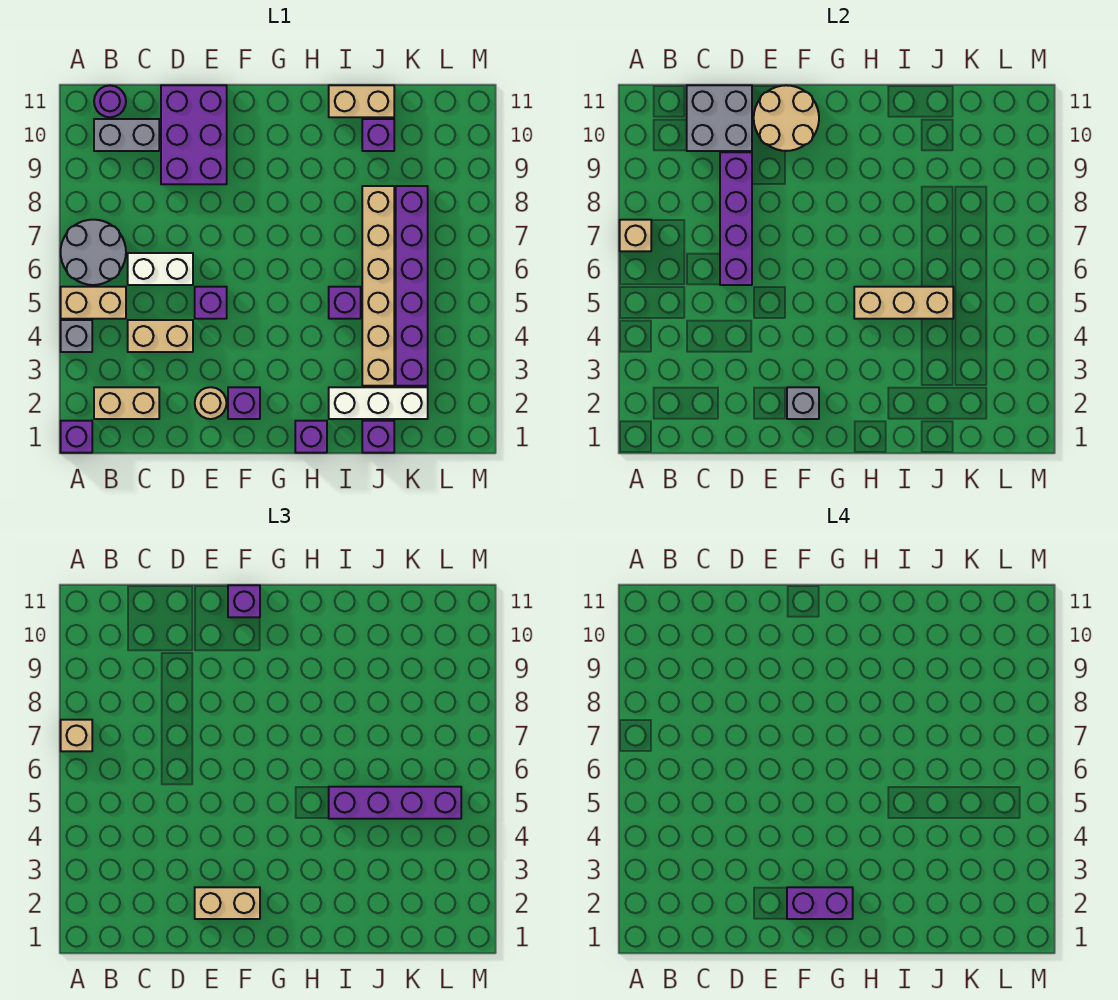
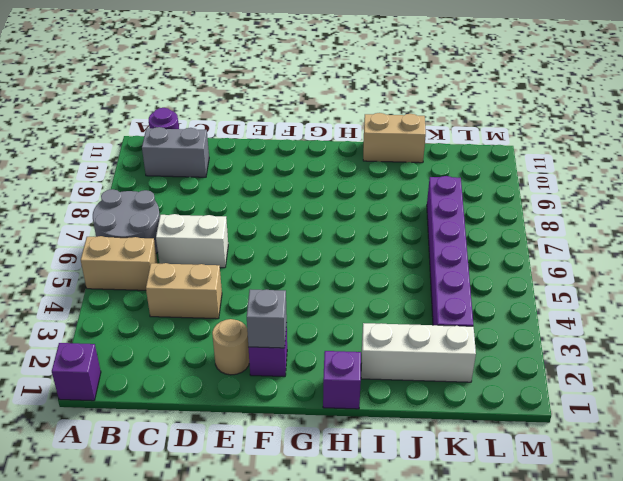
none -> grey brick A4 level 1
none -> tan brick B2:C2 level 1
none -> purple brick D9:E11 level 1
none -> purple brick E5 level 1

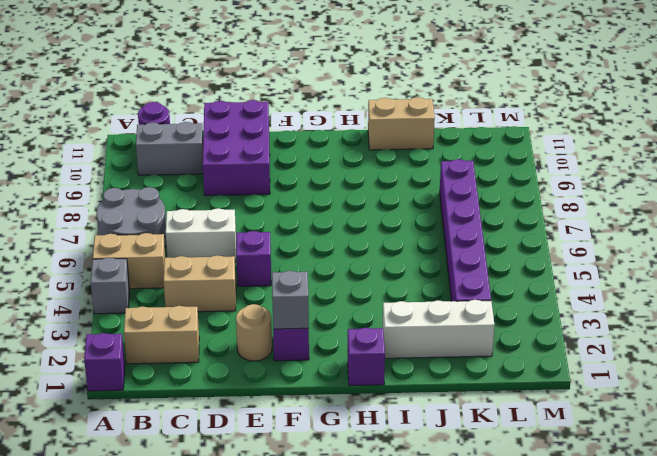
none -> purple brick I5 level 1
none -> purple brick J1 level 1
none -> tan brick J3:J8 level 1
none -> purple brick J10 level 1

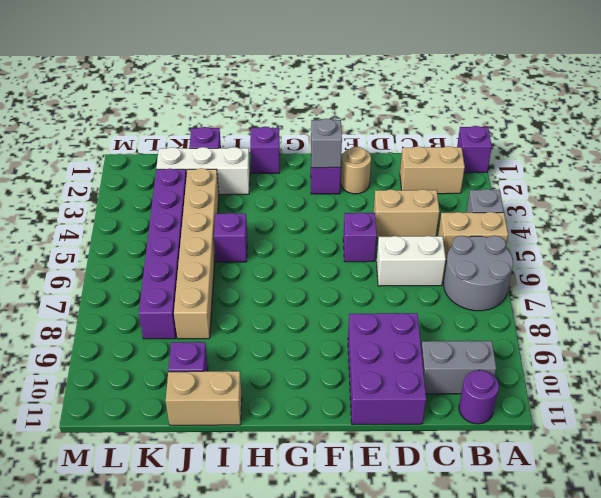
none -> tan brick A7 level 2
none -> grey brick C10:D11 level 2
none -> purple brick D6:D9 level 2
none -> tan round brick E10:F11 level 2

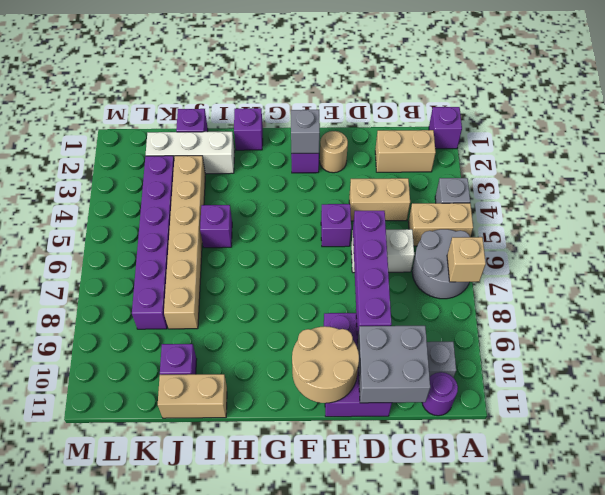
none -> tan brick H5:J5 level 2
none -> tan brick A7 level 3
none -> tan brick E2:F2 level 3
none -> purple brick F11 level 3

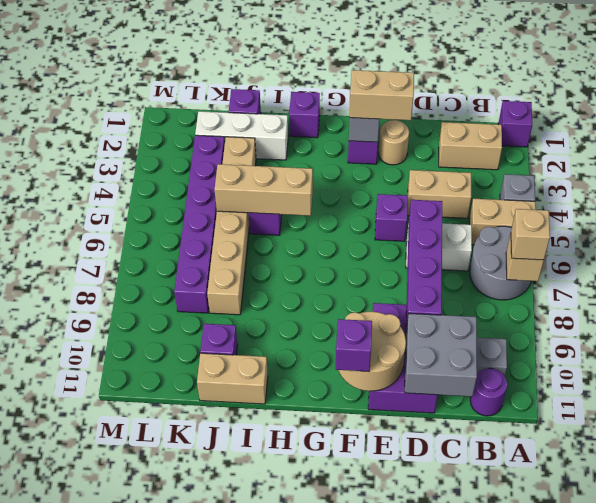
none -> purple brick I5:L5 level 3
none -> purple brick F2:G2 level 4

